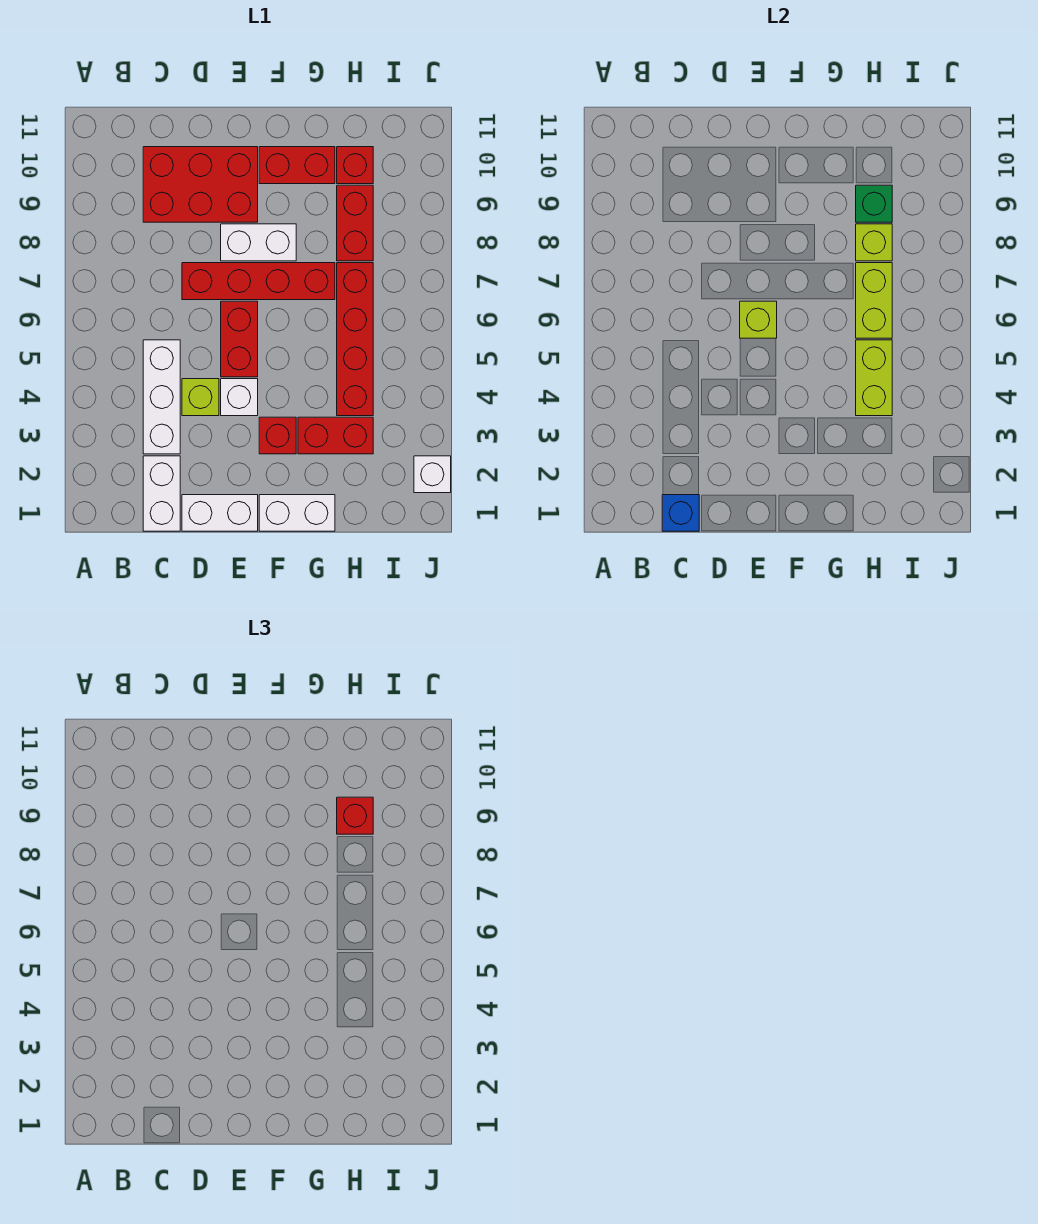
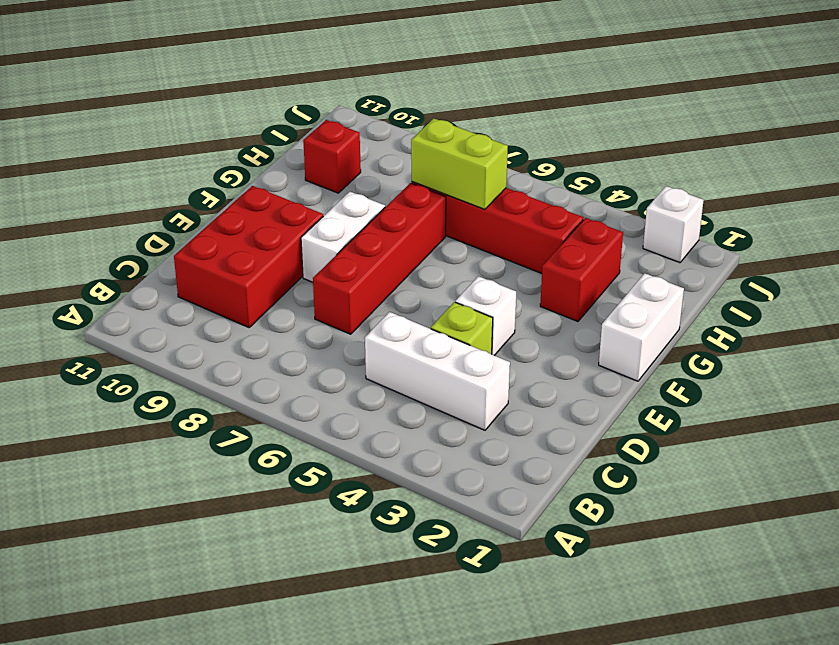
none -> white brick C1:C2 level 1
none -> white brick D1:E1 level 1
none -> red brick E5:E6 level 1

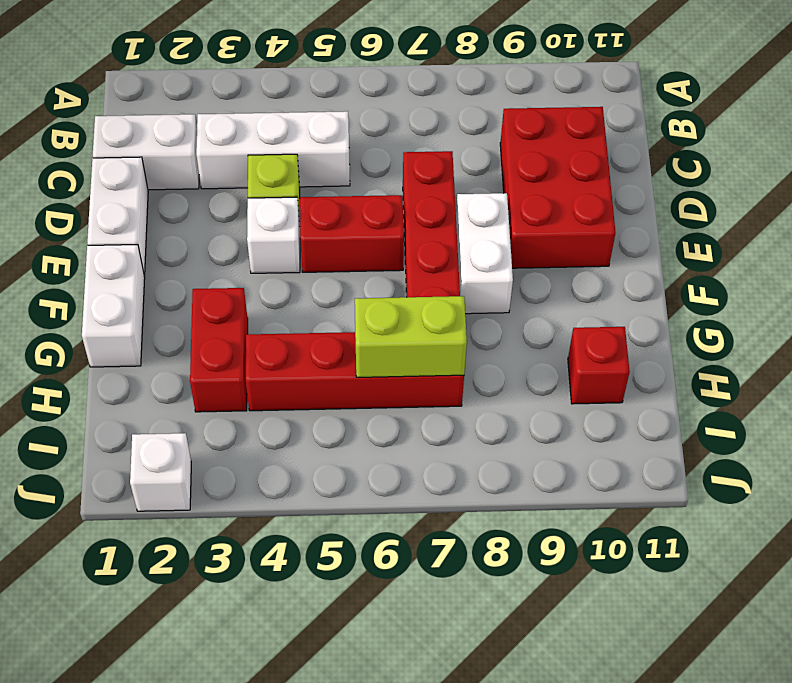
none -> red brick F3 level 1
none -> red brick F10:G10 level 1
none -> red brick H8:H9 level 1

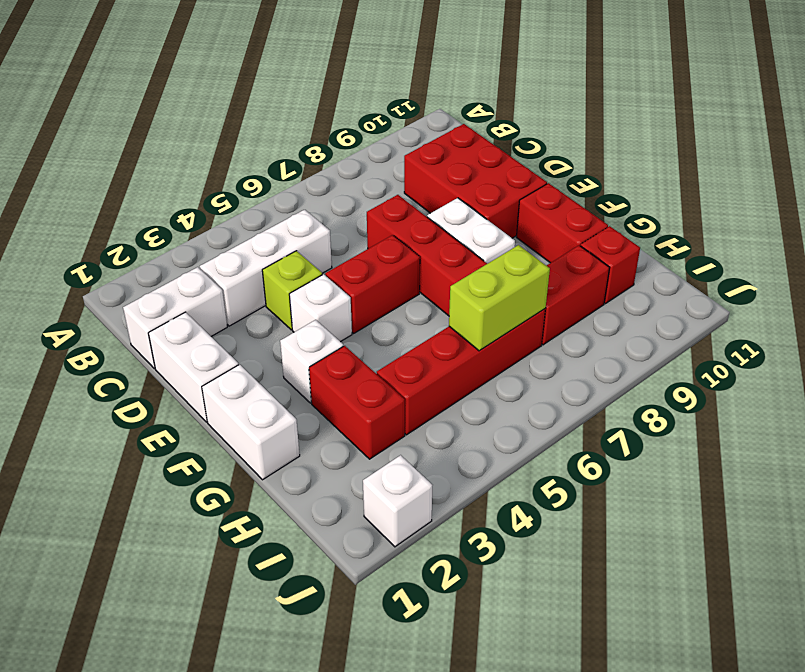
white brick F3 level 1 -> red brick F3 level 1
none -> blue brick C1 level 2
none -> lime brick E6 level 2
none -> lime brick H4:H5 level 2

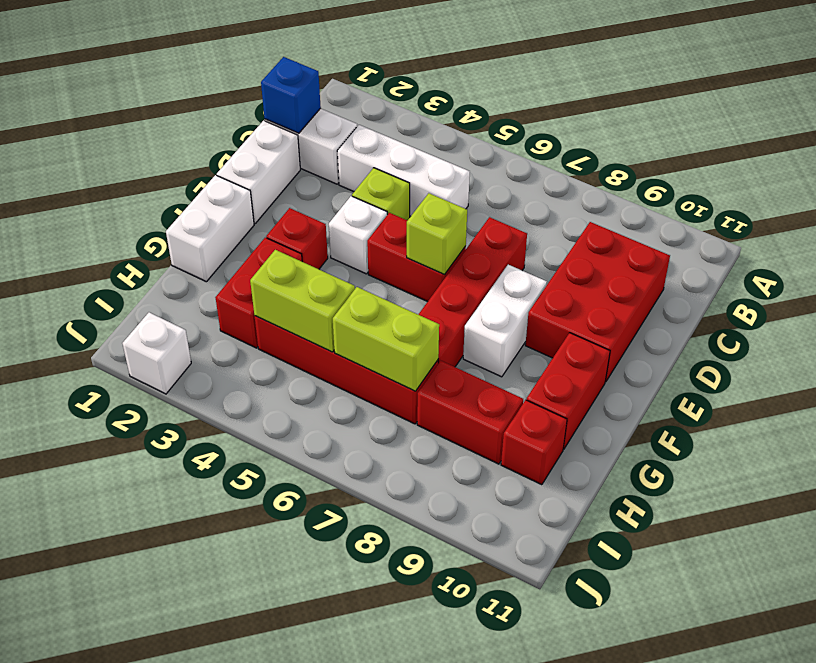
none -> lime brick H8 level 2
none -> green brick H9 level 2
none -> red brick H9 level 3

